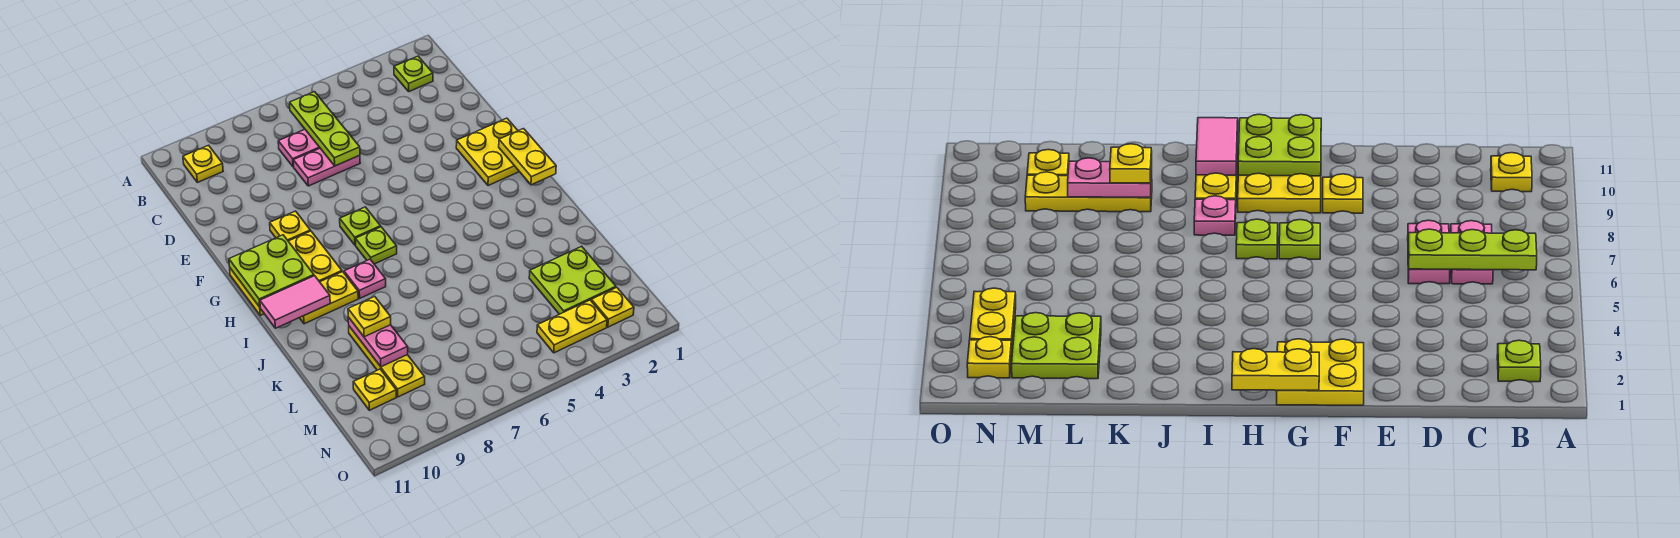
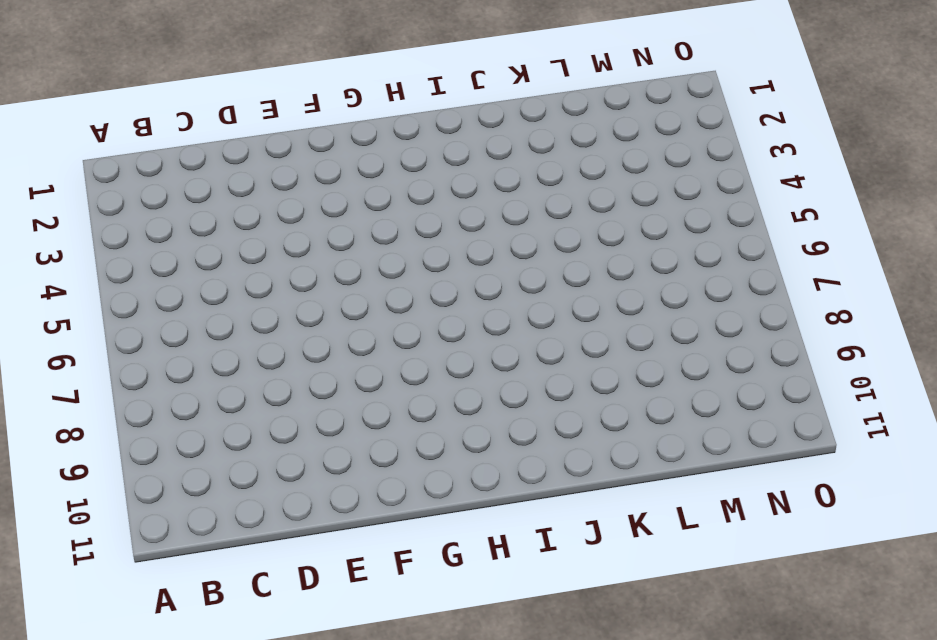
none -> lime plate B2 level 1
none -> yellow plate B10 level 1
none -> pink plate C6:C7 level 1

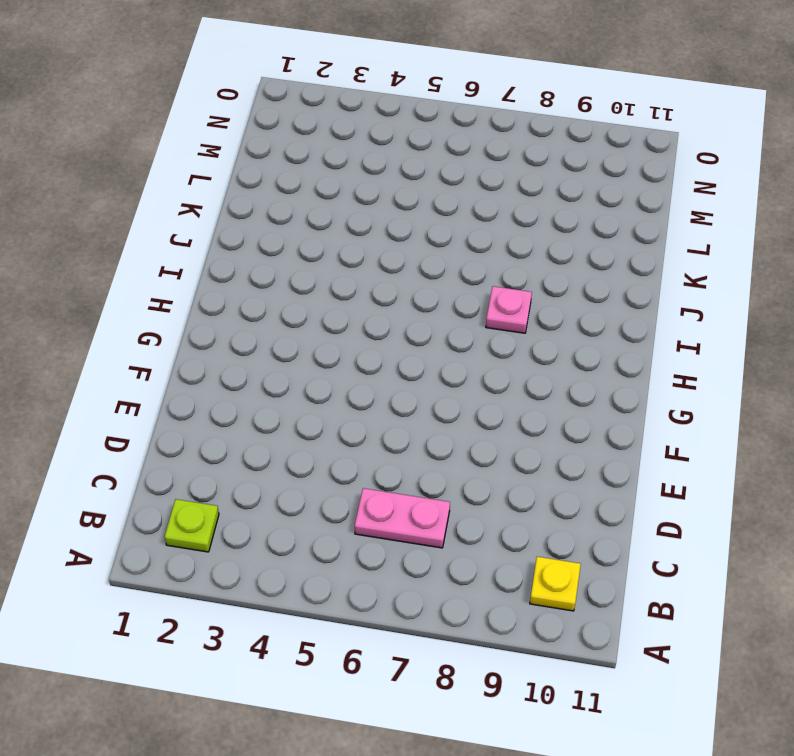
none -> pink plate D6:D7 level 1
none -> yellow plate F1:G2 level 1
none -> yellow plate F9 level 1

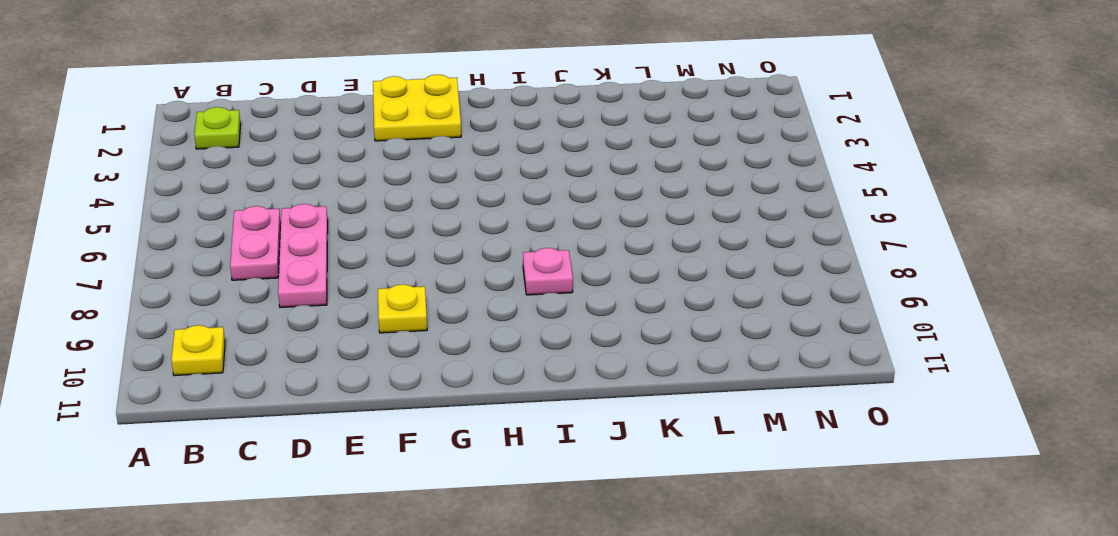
pink plate D6:D8 level 1 -> pink plate D6:D7 level 1
none -> lime plate G7 level 1
none -> yellow plate G9:H11 level 1
none -> lime plate H7 level 1

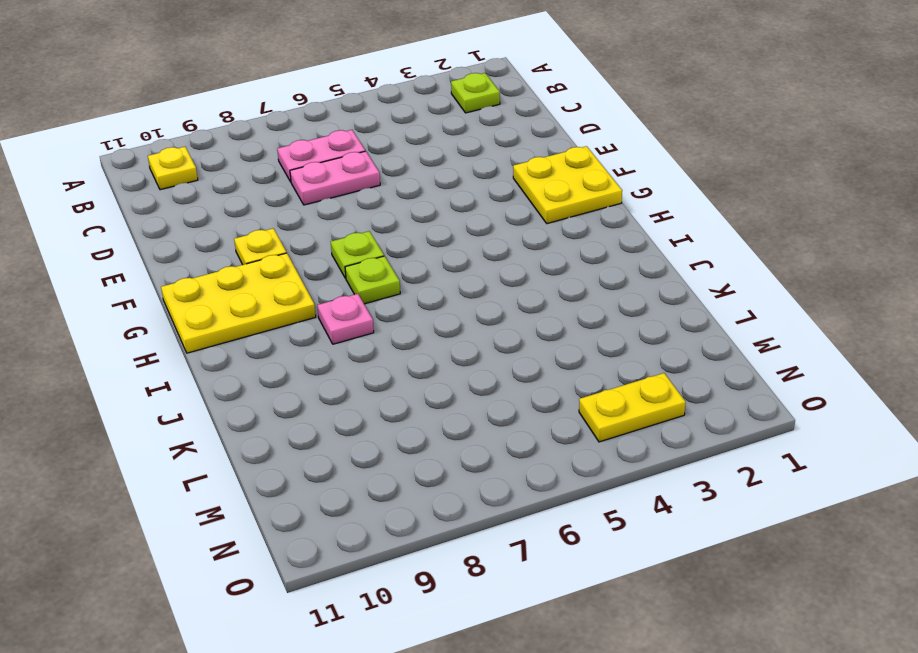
none -> yellow plate I9:I10 level 1
none -> yellow plate K9:M9 level 1
none -> lime plate L2:M3 level 1

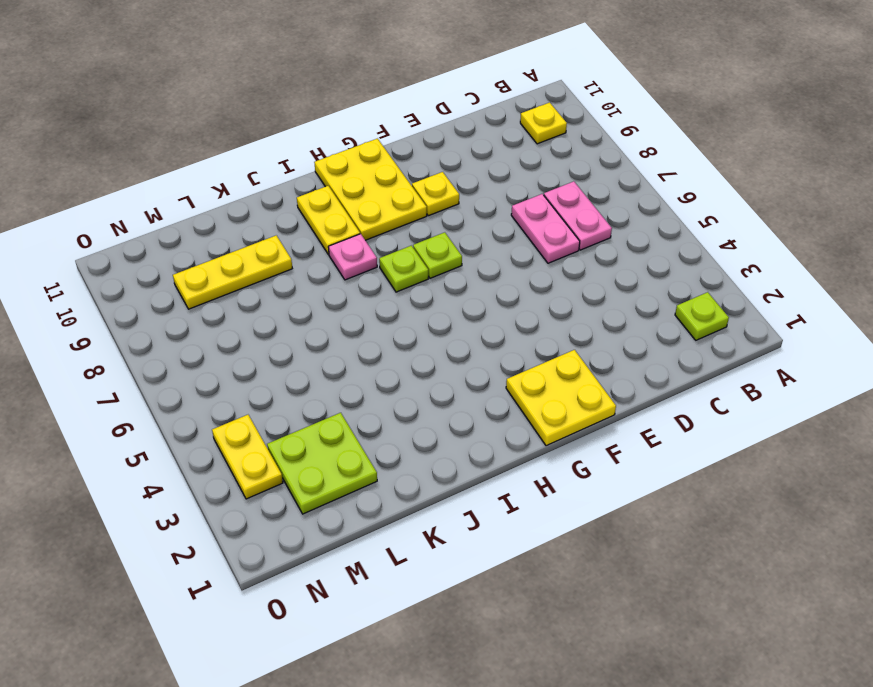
none -> yellow plate M10 level 1
none -> yellow plate N2 level 1
none -> lime plate B6:D6 level 2

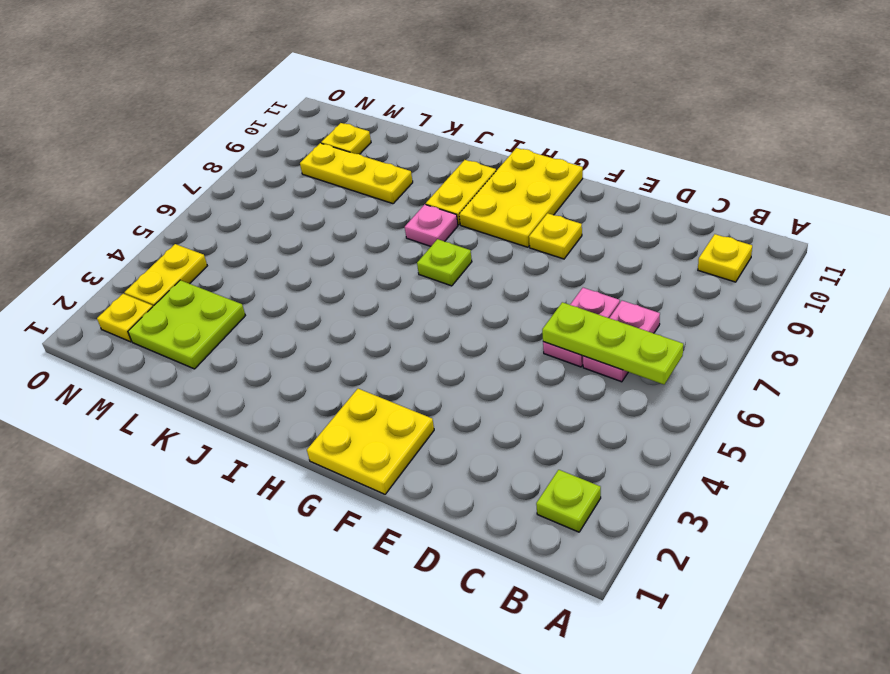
none -> lime plate G7 level 1
none -> yellow plate G1:H1 level 2
none -> lime plate G10:H11 level 2

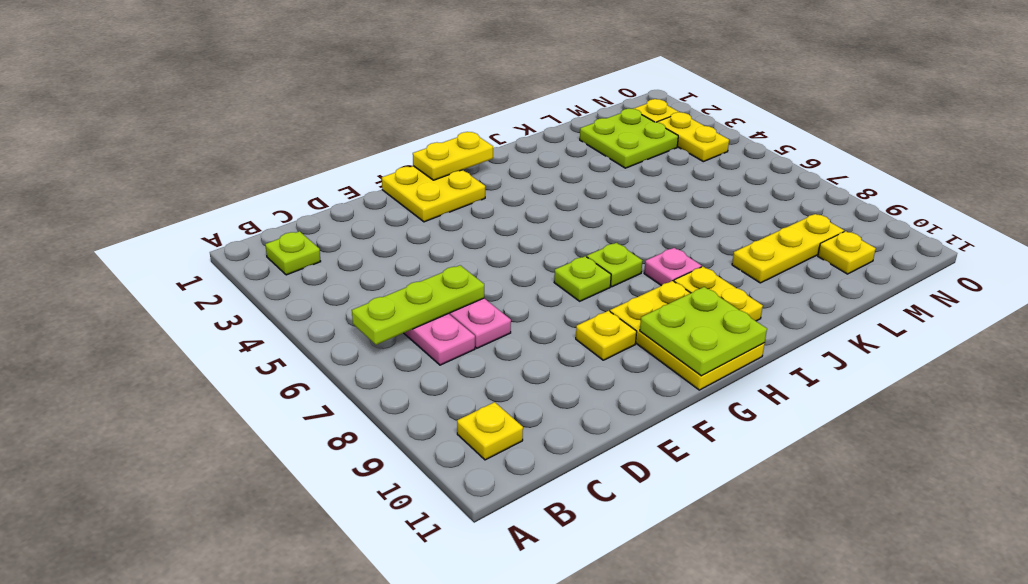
none -> pink tile I10:I11 level 2
none -> pink plate K9:L9 level 2
none -> yellow plate K9 level 3

